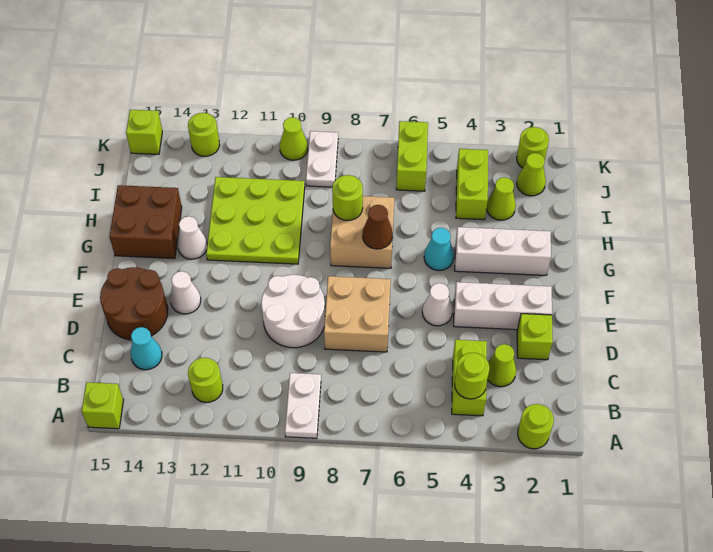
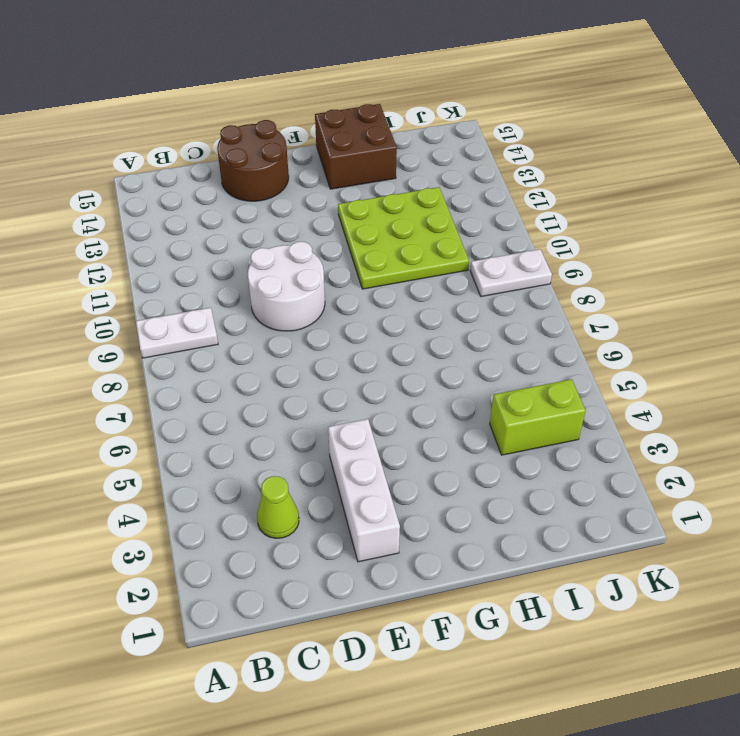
none -> lime round brick A2 level 1
none -> lime brick A15 level 1
none -> lime brick B4:C4 level 1
none -> lime round brick B12 level 1

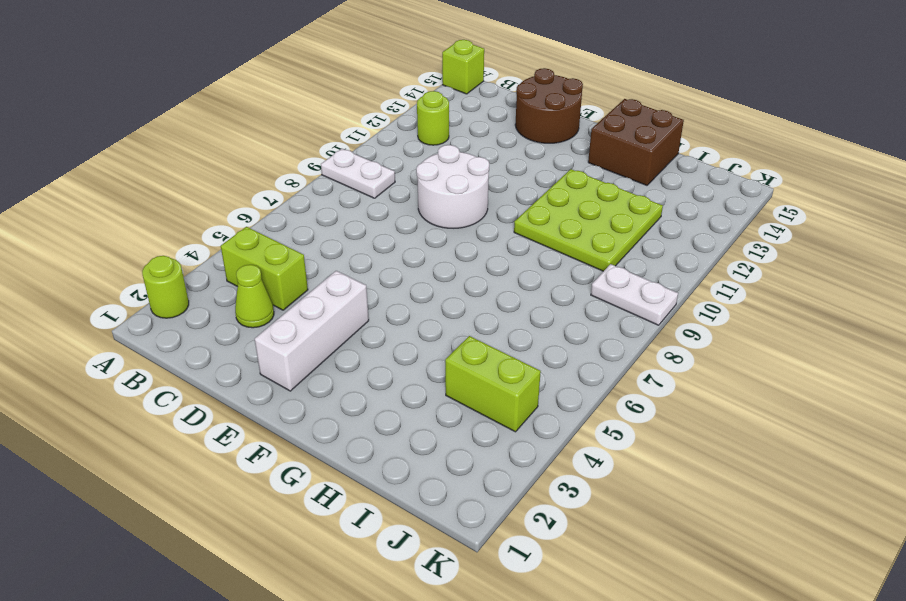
none -> cyan cone C14 level 1
none -> lime brick D2 level 1
none -> tan brick D7:E8 level 1
none -> white cone E5 level 1

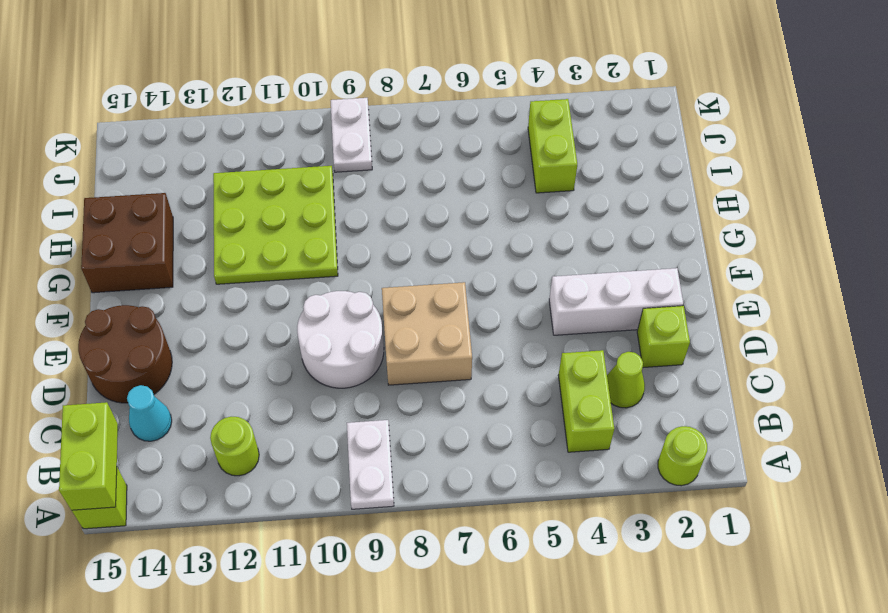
lime brick A15:B15 level 2 -> lime brick J6:K6 level 1
none -> white cone E5 level 1
none -> white cone E13 level 1
none -> white brick G2:G4 level 1
none -> cyan cone G5 level 1

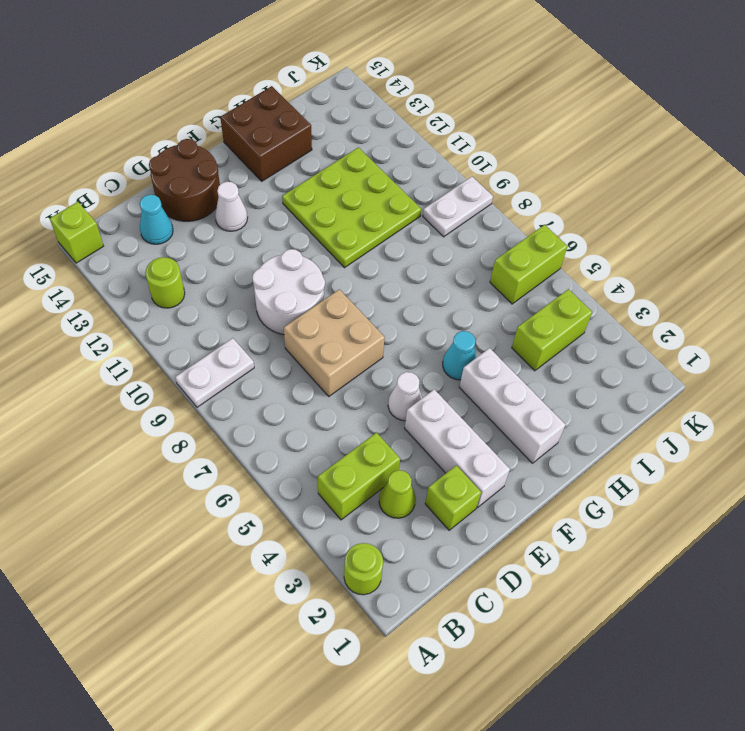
none -> tan brick G7:H8 level 1
none -> white cone G13 level 1
none -> lime cone I3 level 1
none -> lime cone J2 level 1

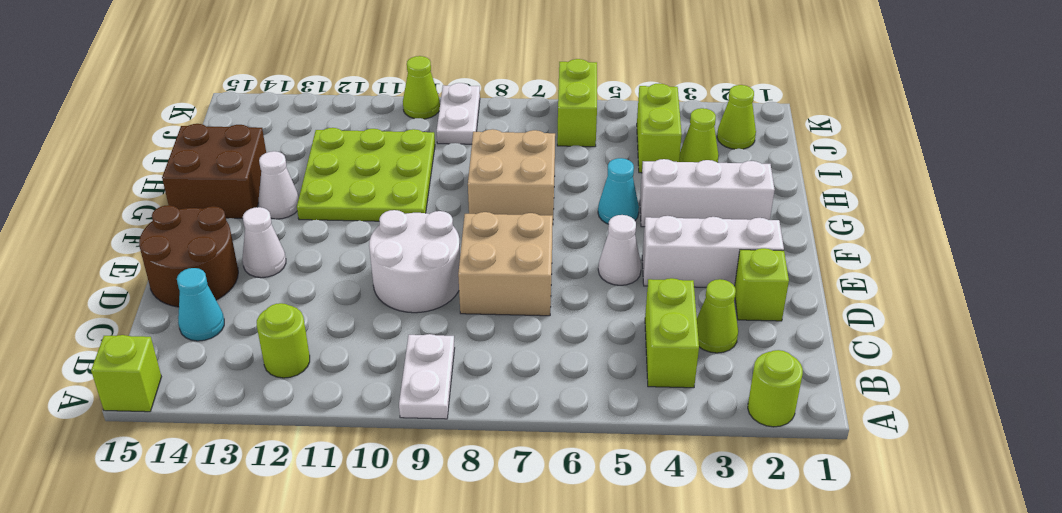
none -> lime round brick K2 level 1
none -> lime round brick K13 level 1
none -> lime brick K15 level 1
none -> lime round brick B4 level 2

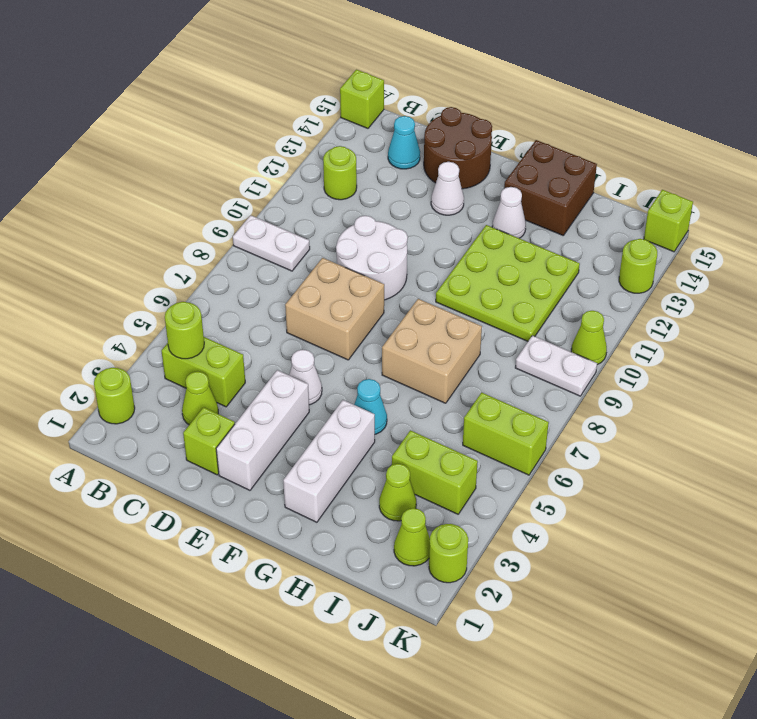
none -> brown cone G7 level 2
none -> lime round brick H8 level 2

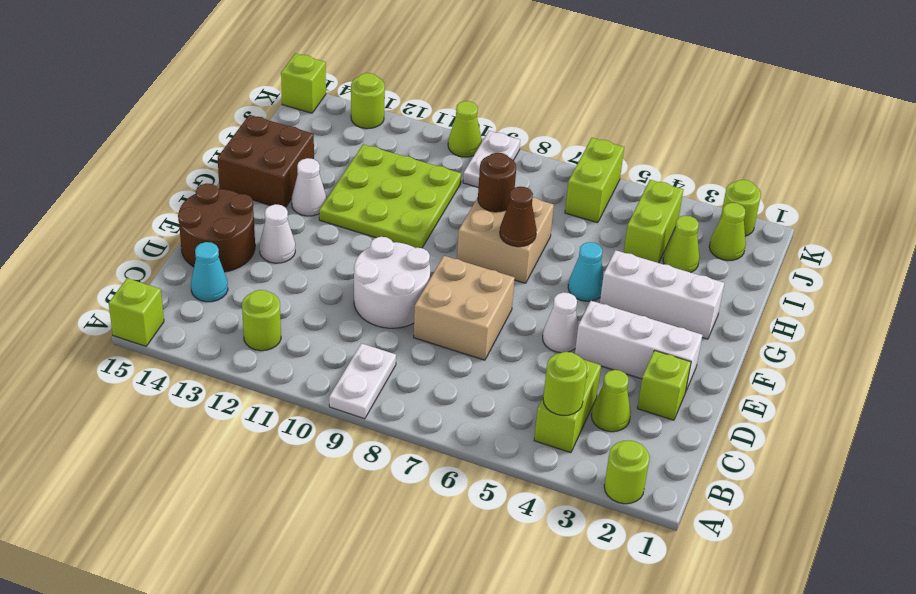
brown round brick H8 level 2 -> lime round brick H8 level 2

